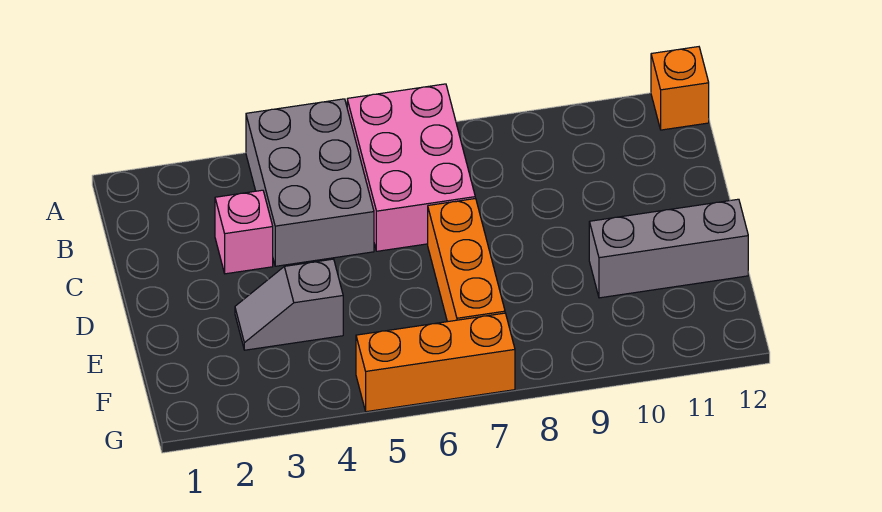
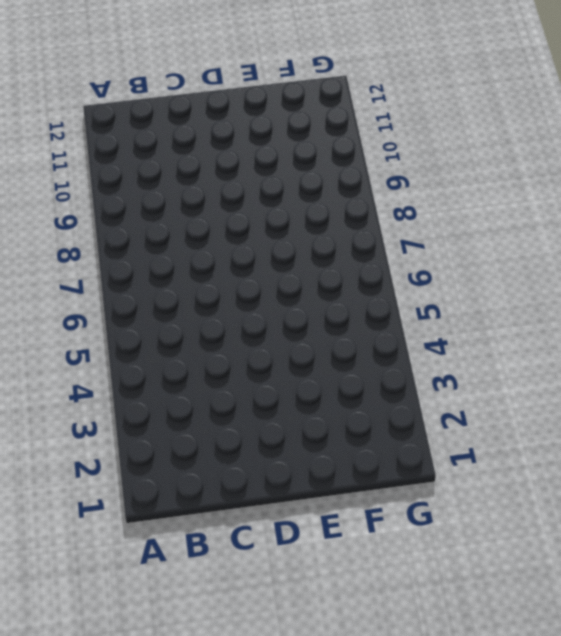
none -> grey brick A4:C5 level 1
none -> pink brick A6:C7 level 1

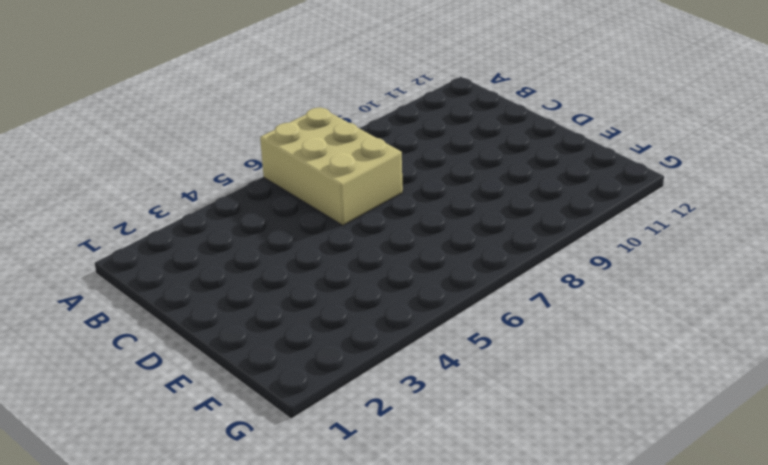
tan brick A6:C7 level 1 -> pink brick A6:C7 level 1
none -> grey brick A4:C5 level 1
none -> orange brick A12 level 1

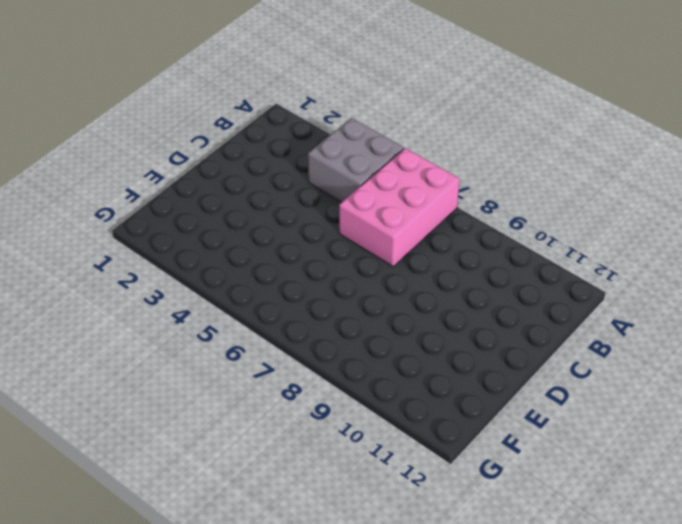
grey brick A4:B5 level 1 -> grey brick A4:C5 level 1
none -> orange brick A12 level 1
none -> pink brick C3 level 1

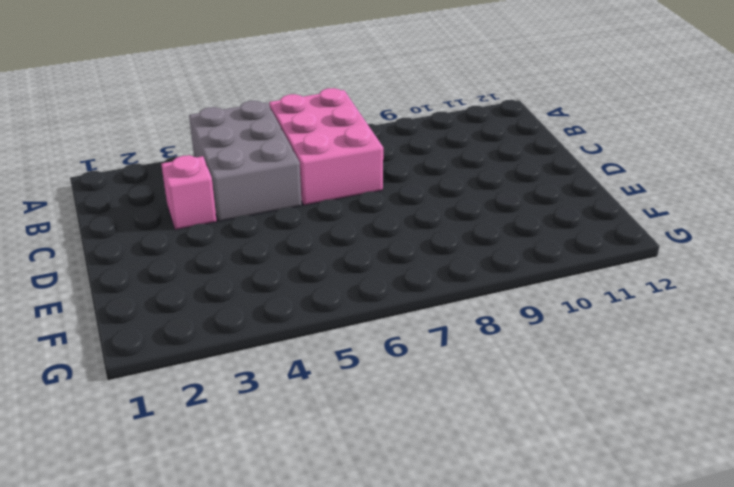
none -> orange brick A12 level 1
none -> orange brick D7:F7 level 1

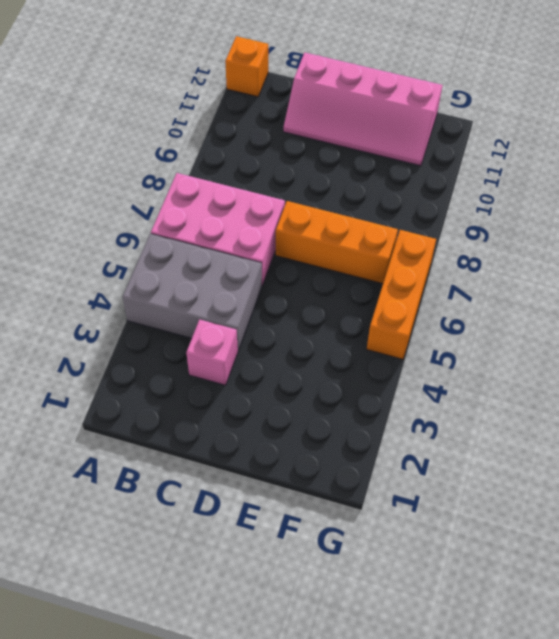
pink slope C11:F12 level 1 top 12 -> grey brick E10:E12 level 1
none -> grey slope E3:E4 level 1 top 4

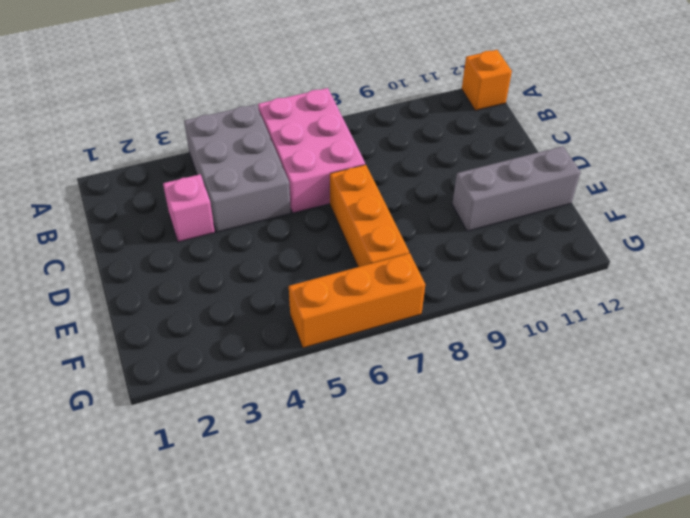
none -> grey slope E3:E4 level 1 top 4

